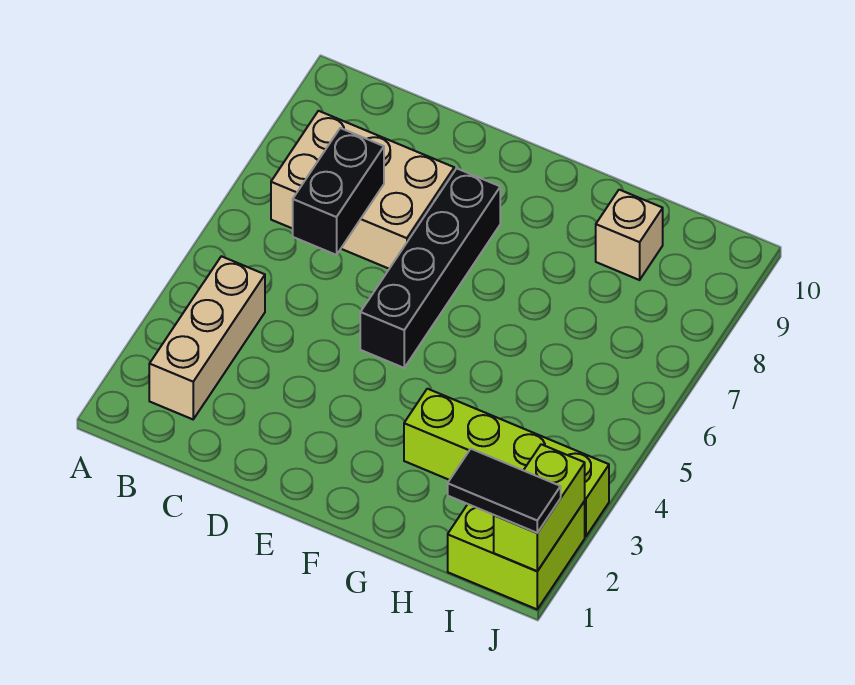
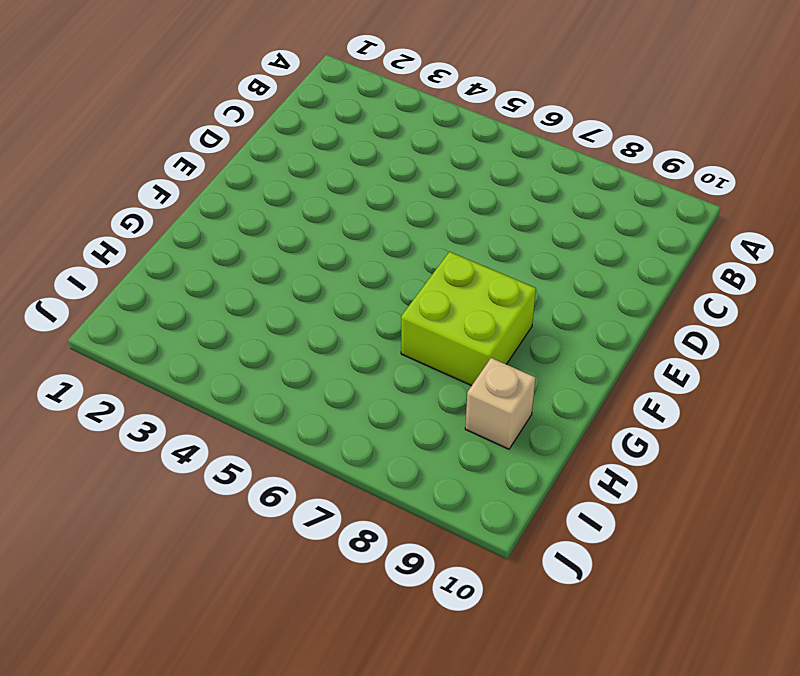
lime brick F7:G8 level 1 -> lime brick I1:J2 level 1
none -> tan brick B2:B4 level 1
none -> tan brick B7:D8 level 1

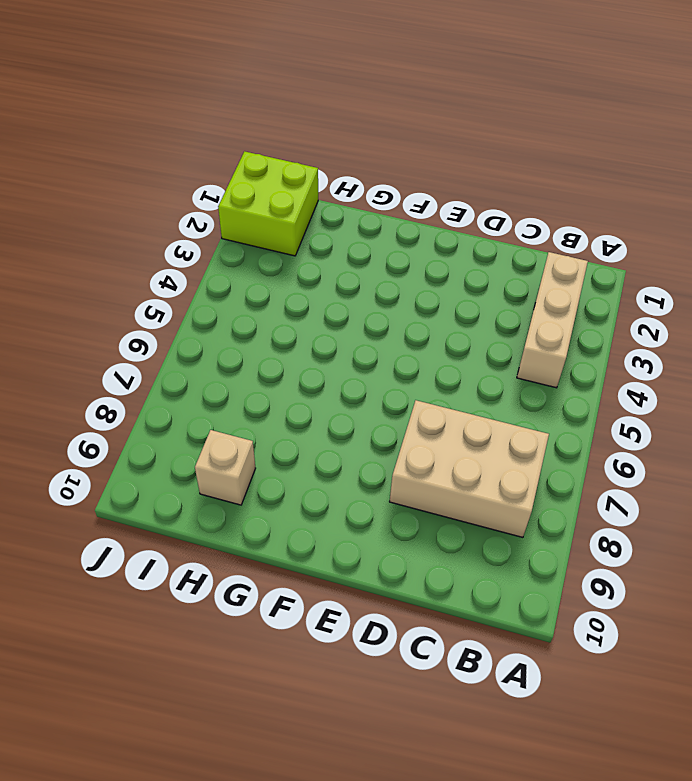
none -> black brick E5:E8 level 1
none -> lime brick G3:J3 level 1

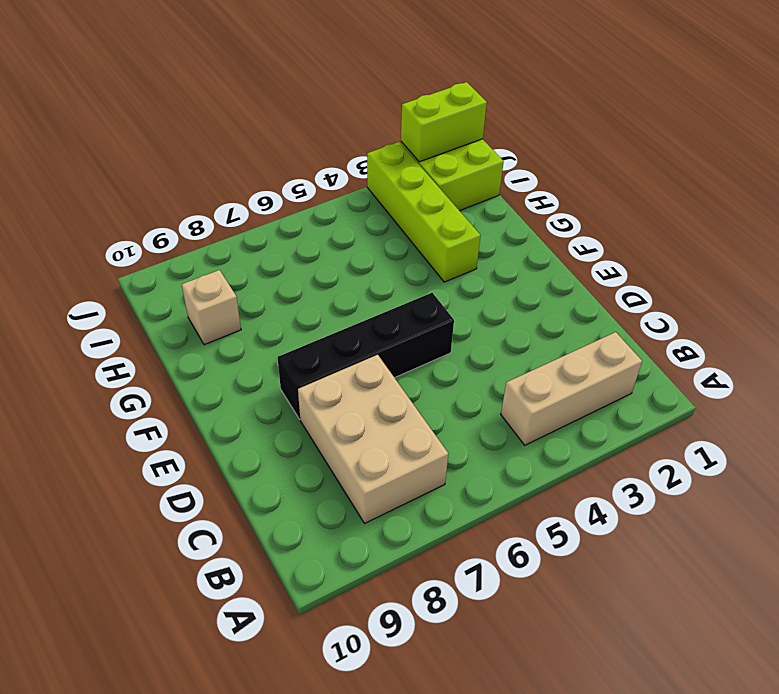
none -> black brick C6:C7 level 2
none -> black tile I1:J1 level 3

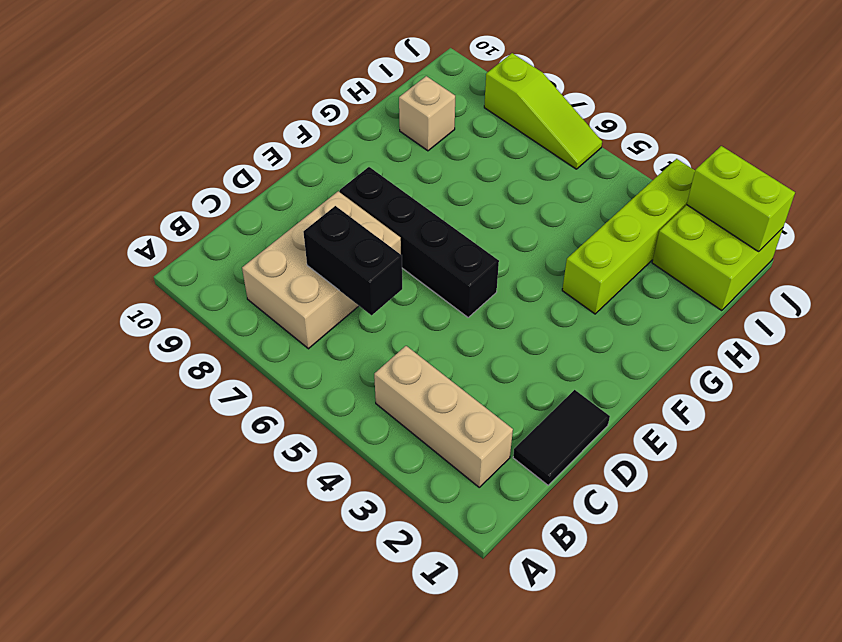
black tile C1:D1 level 1 -> black tile I1:J1 level 3
lime slope J6:J8 level 1 top 8 -> none

